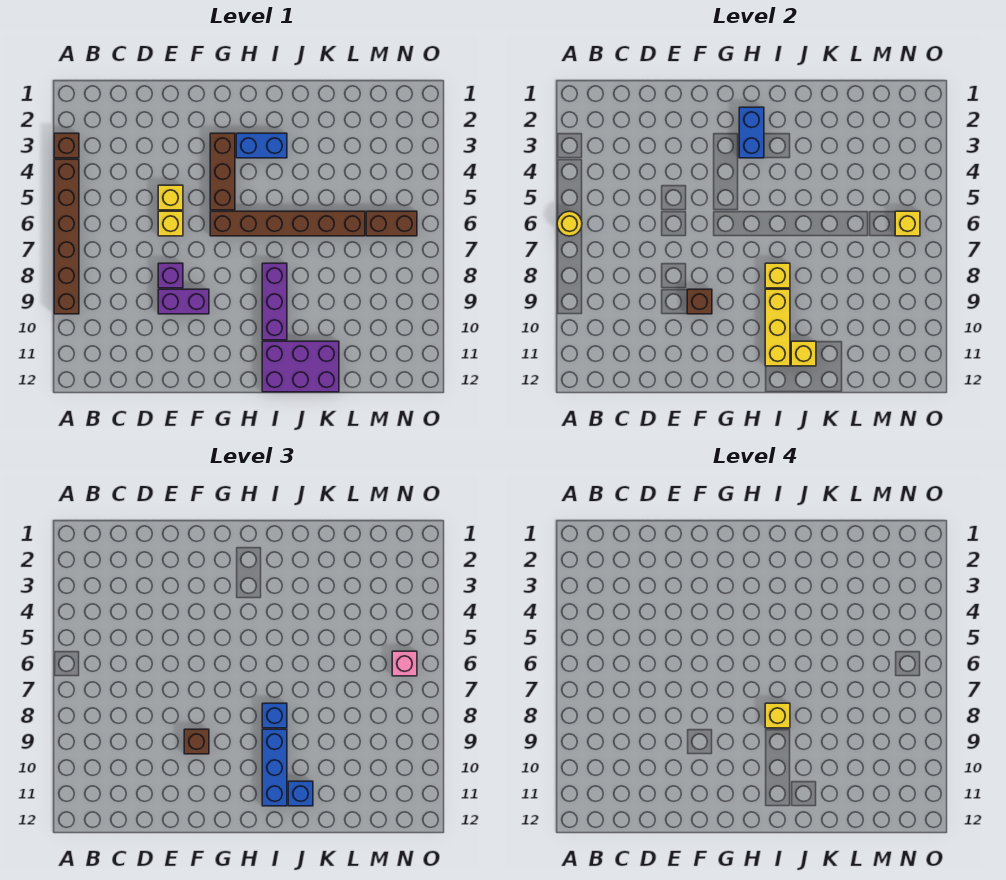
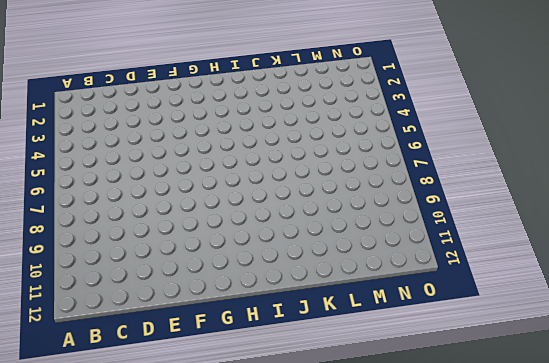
none -> brown brick A3 level 1
none -> brown brick A4:A9 level 1
none -> yellow brick E5 level 1

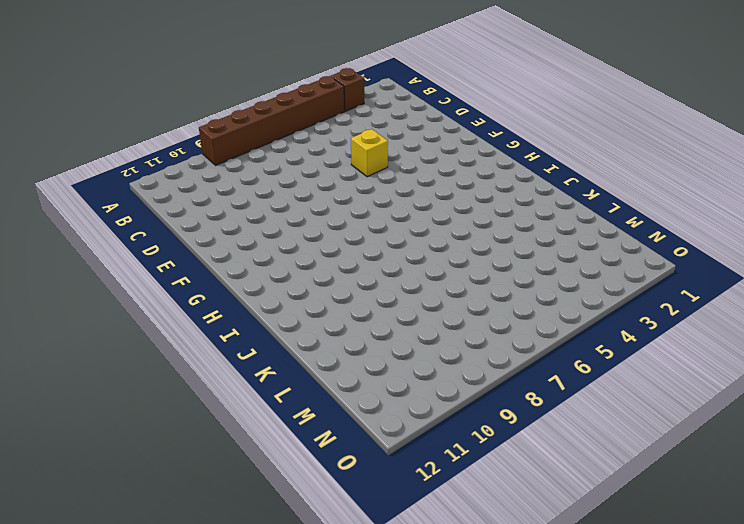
none -> yellow brick E6 level 1
none -> purple brick E8 level 1
none -> purple brick E9:F9 level 1

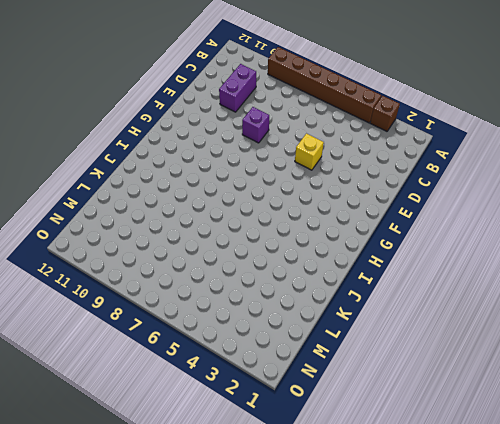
purple brick C10:D10 level 1 -> purple brick E9:F9 level 1
none -> yellow brick E6 level 1
none -> brown brick G3:G5 level 1
none -> brown brick G6:L6 level 1

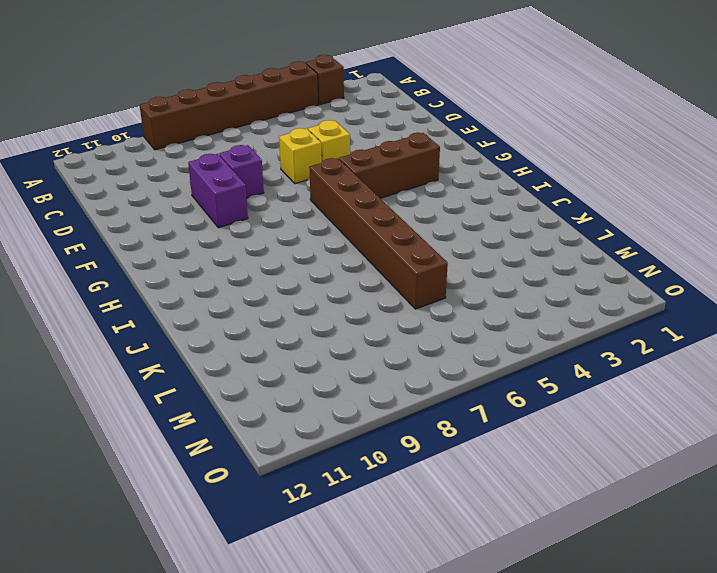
none -> blue brick H3:I3 level 1
none -> purple brick I8:I10 level 1
none -> purple brick I11:K12 level 1

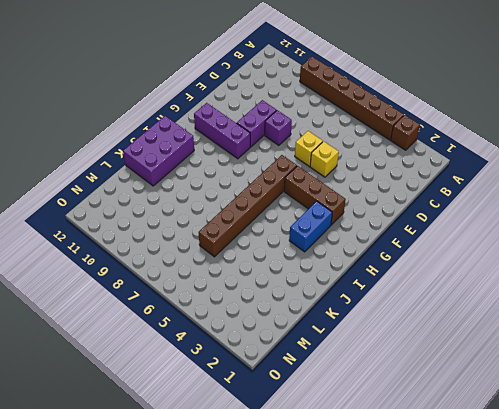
purple brick G9:G11 level 1 -> purple brick I8:I10 level 1
none -> brown brick M6:N6 level 1
none -> yellow round brick A6 level 2
none -> brown brick F9 level 2

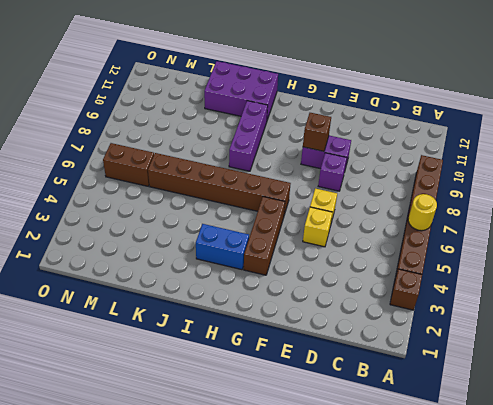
none -> blue brick H2:H3 level 2
none -> yellow brick I8 level 2
none -> yellow brick I9:I11 level 2

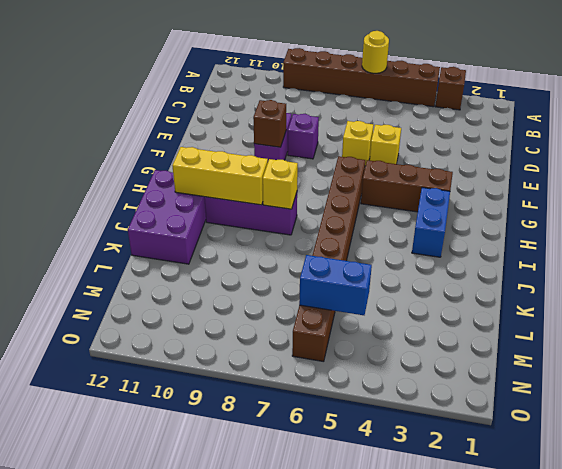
blue brick M5:M6 level 2 -> blue brick H2:H3 level 2
none -> yellow brick J11 level 2
none -> yellow brick N6 level 2
none -> brown brick F9 level 3

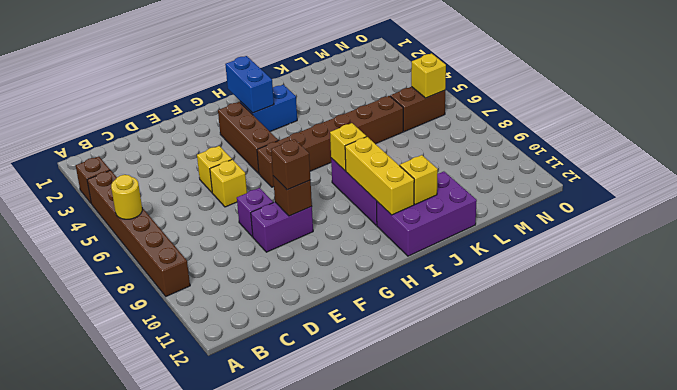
none -> blue brick I8 level 3
none -> blue brick I9:I11 level 3
none -> blue brick J11 level 3

